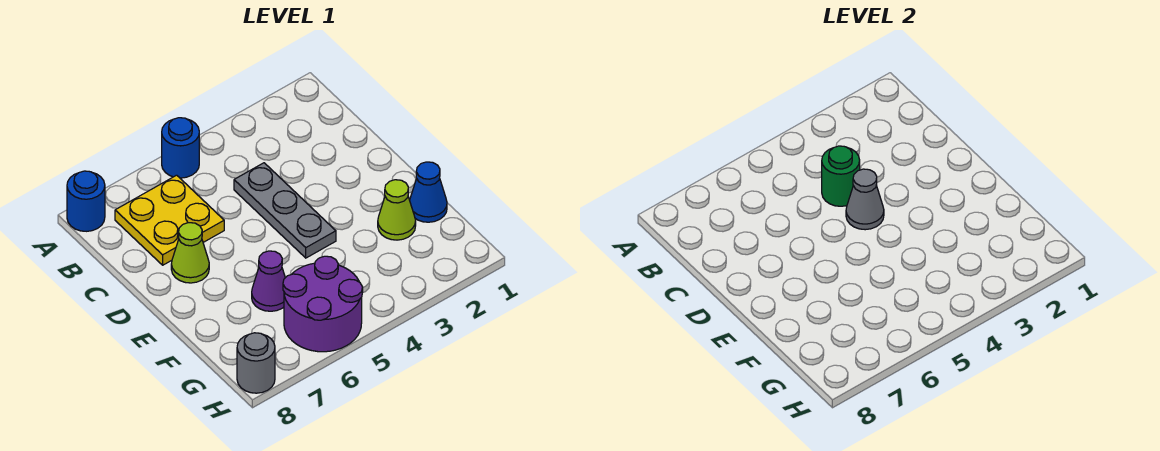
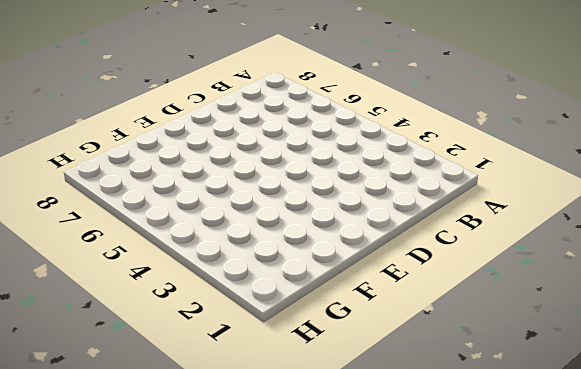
none -> blue round brick A5 level 1
none -> blue round brick A8 level 1
none -> yellow plate B6:C7 level 1

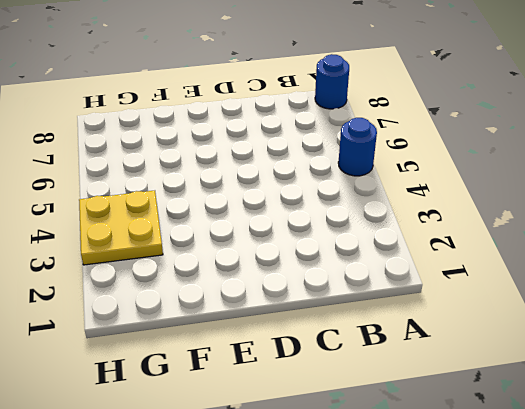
yellow plate G3:H4 level 1 -> yellow plate B6:C7 level 1
none -> grey plate C4:E4 level 1
none -> lime cone D7 level 1
none -> blue cone F1 level 1

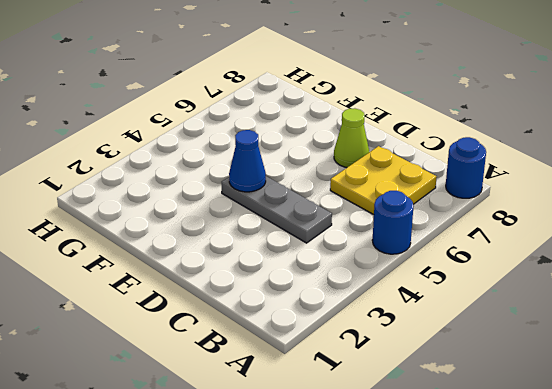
blue cone E4 level 2 -> blue cone F1 level 1
none -> lime cone F2 level 1
none -> purple cone F6 level 1
none -> purple round brick G5:H6 level 1

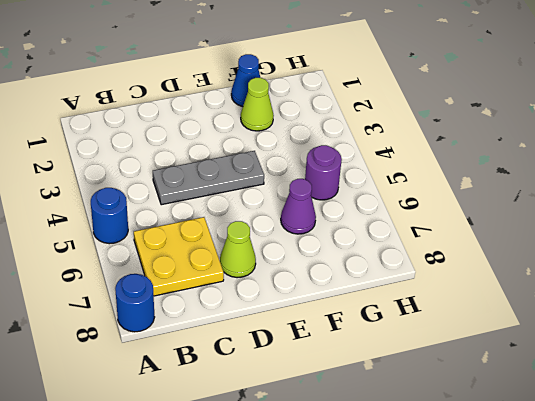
purple round brick G5 level 1 -> purple round brick G5:H6 level 1
none -> grey round brick H8 level 1
none -> green round brick C4 level 2
none -> grey cone D4 level 2

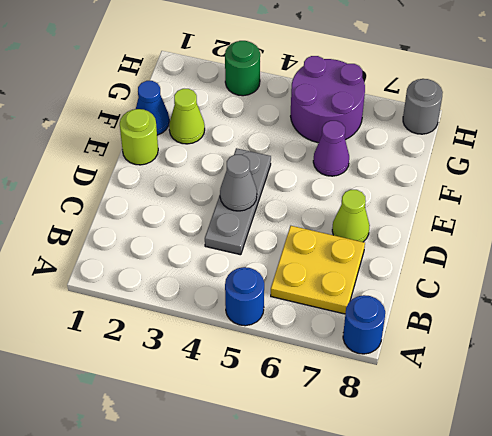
lime round brick E1 level 1 -> none
green round brick H3 level 1 -> green round brick C4 level 2

